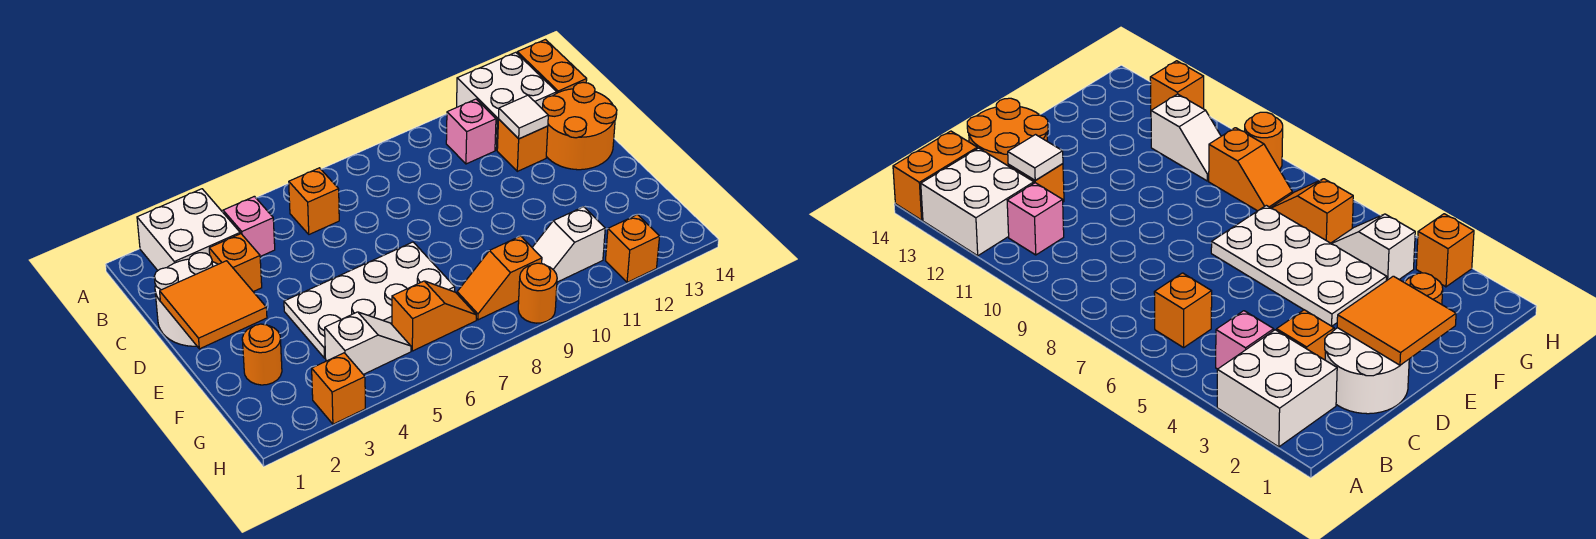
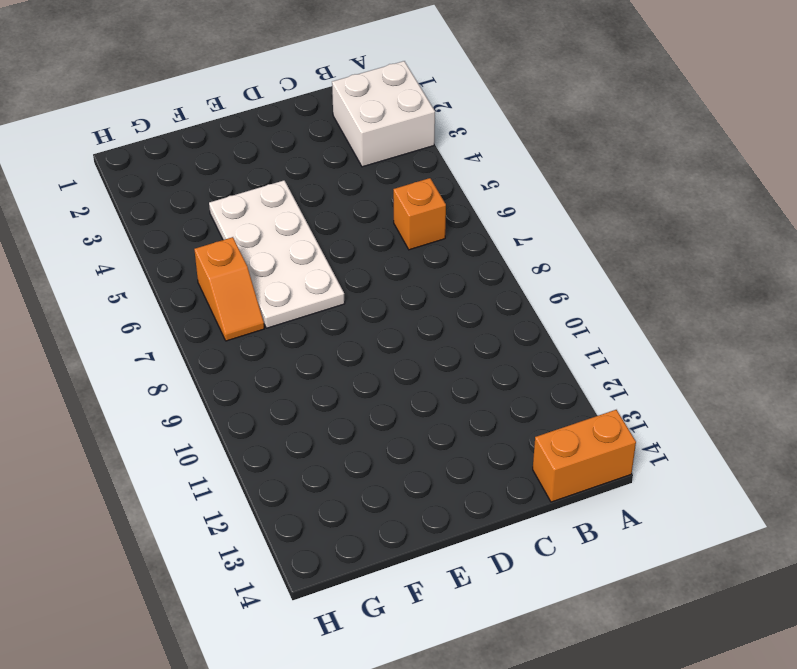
none -> white brick A12:B13 level 1
none -> pink brick B4 level 1
none -> pink brick B11 level 1

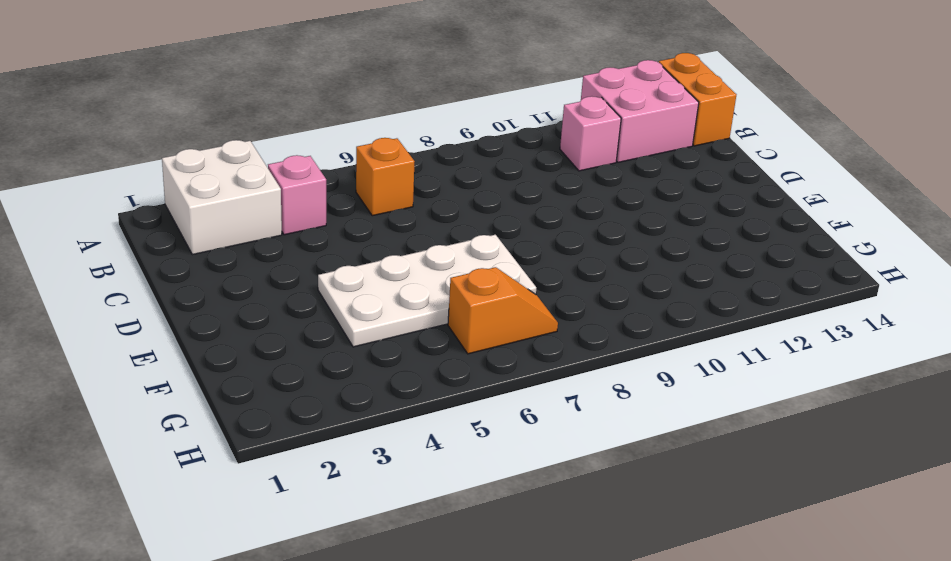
pink brick A12:B13 level 1 -> white brick A12:B13 level 1
none -> white round brick C1:D2 level 1
none -> orange brick C3 level 1
none -> orange brick C12 level 1

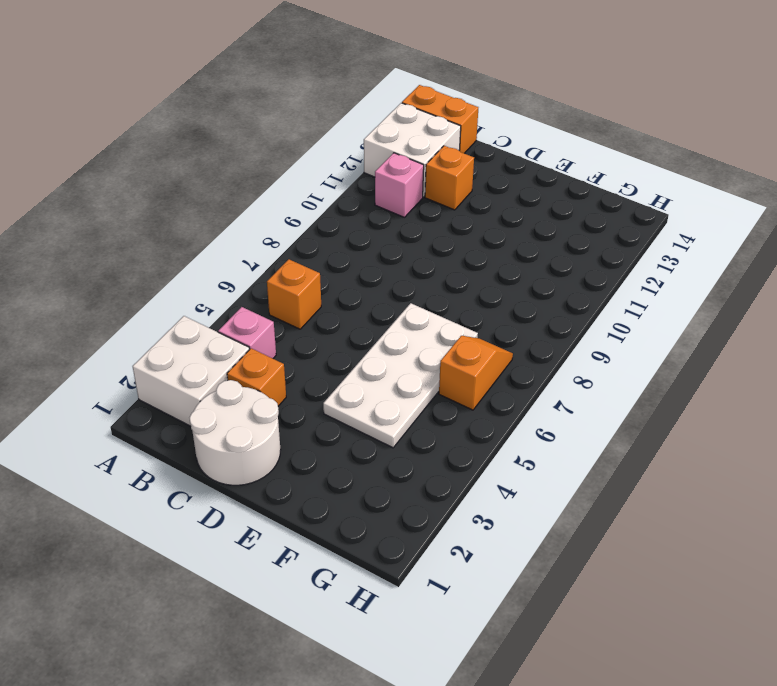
none -> orange round brick C13:D14 level 1
none -> orange round brick F2 level 1
none -> white slope G4:G5 level 1 top 4

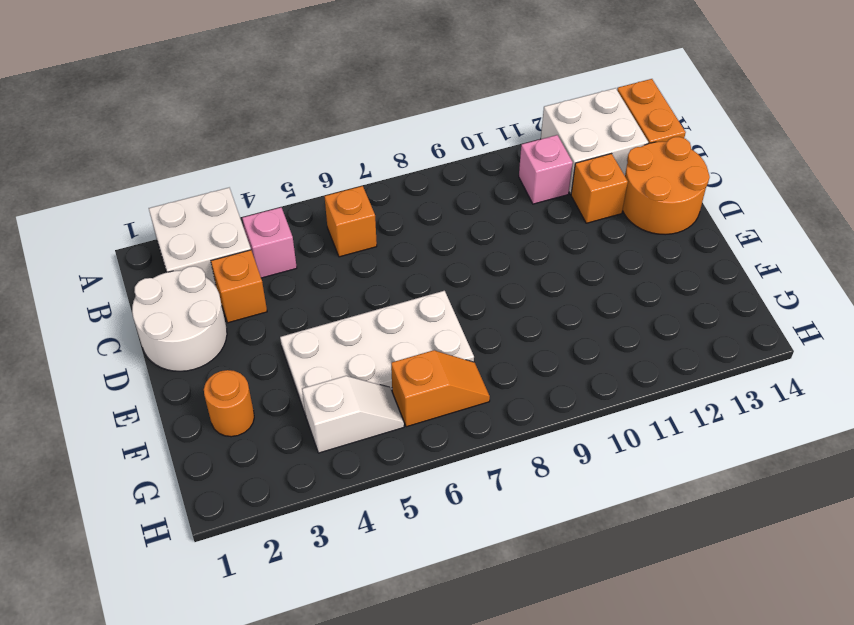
none -> orange slope G8:G9 level 1 top 9
none -> white slope G10:G11 level 1 top 11
none -> orange brick H3 level 1

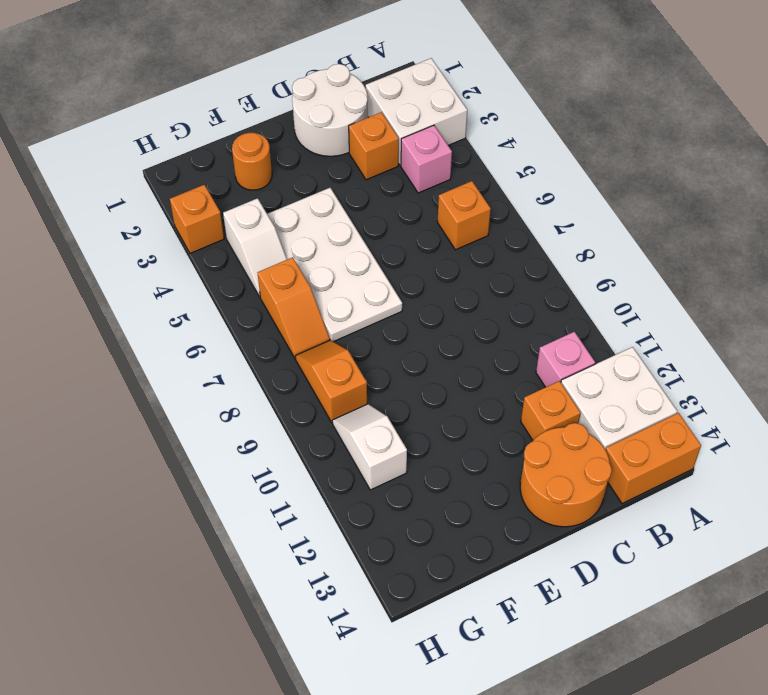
none -> orange round brick H9 level 1
none -> orange brick H12 level 1
none -> white tile C12 level 2

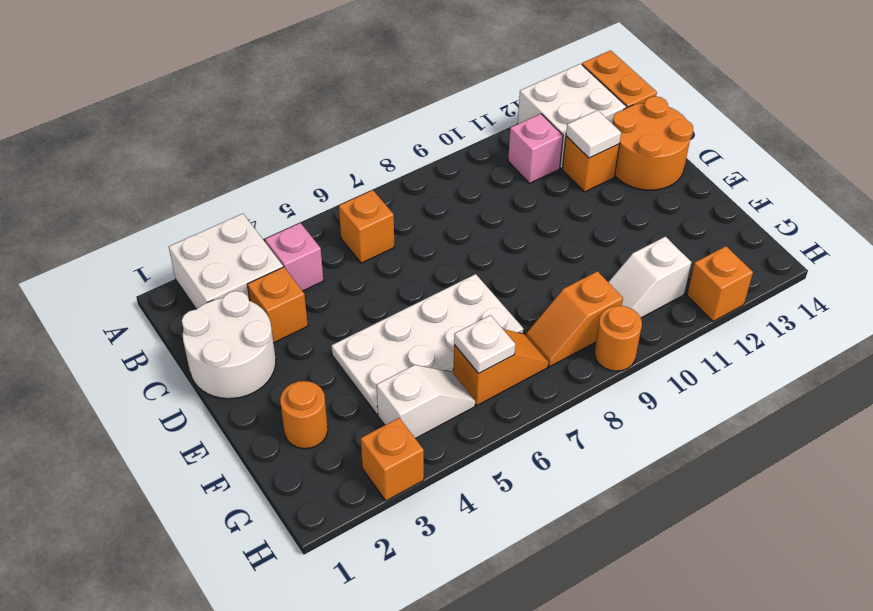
white plate G6 level 2 -> none
none -> orange tile D1:E2 level 2

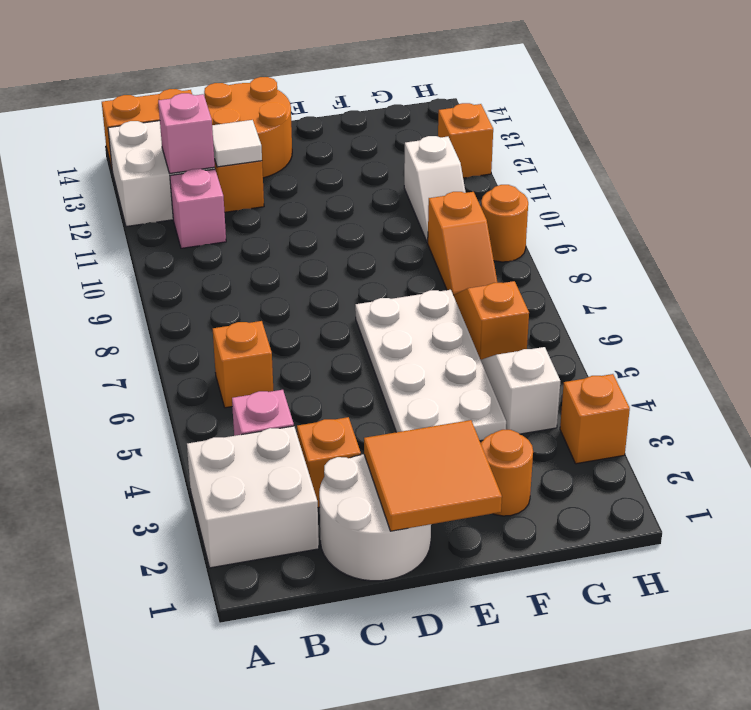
pink brick B12 level 2 -> none

